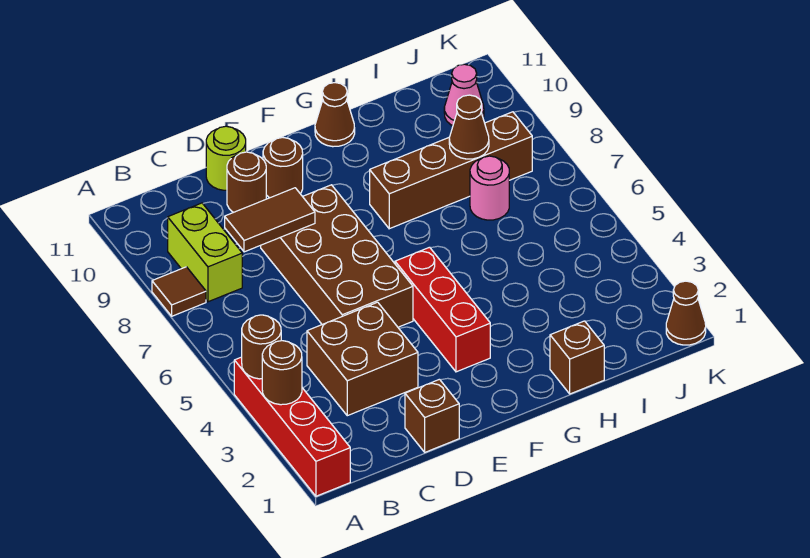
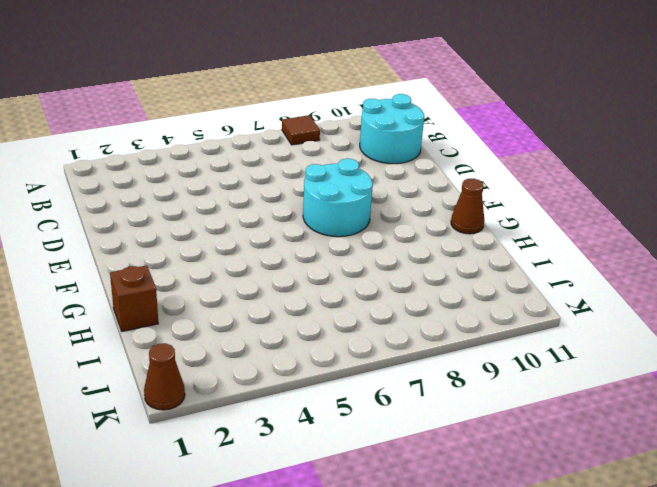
cyan round brick B10:C11 level 1 -> none
cyan round brick E7:F8 level 1 -> brown brick D5:E8 level 1
none -> red brick A1:A4 level 1
none -> lime brick B8:B9 level 1
none -> brown brick C3:D4 level 1

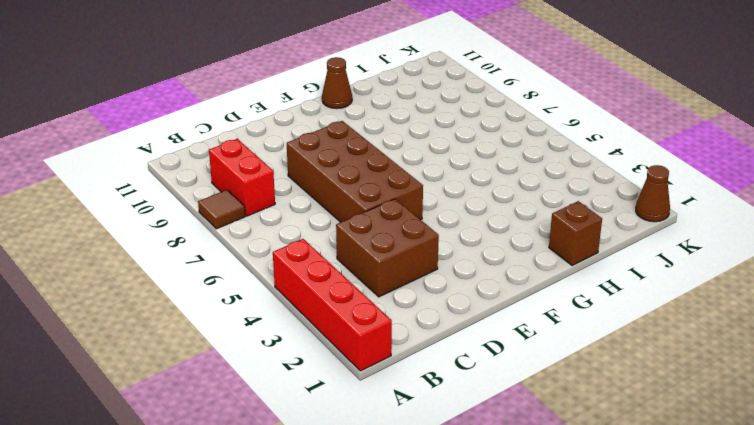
red brick B8:B9 level 1 -> lime brick B8:B9 level 1
none -> brown brick D1 level 1
none -> brown round brick D10 level 1
none -> lime round brick D11 level 1

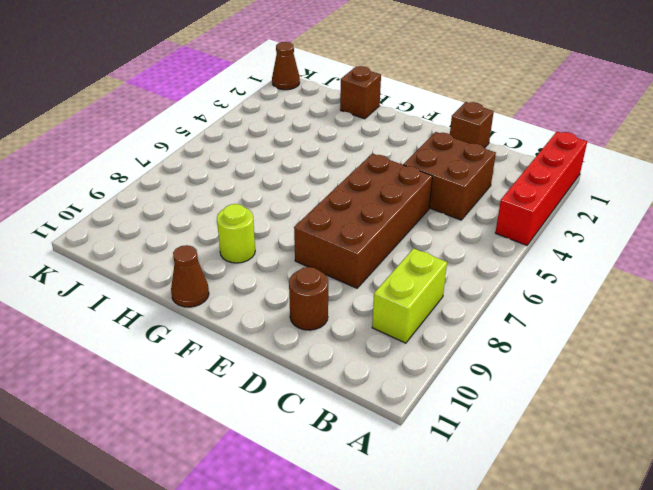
lime round brick G9 level 1 -> lime round brick D11 level 1
none -> brown tile A8 level 1
none -> brown round brick E10 level 1
none -> red brick F3:F5 level 1

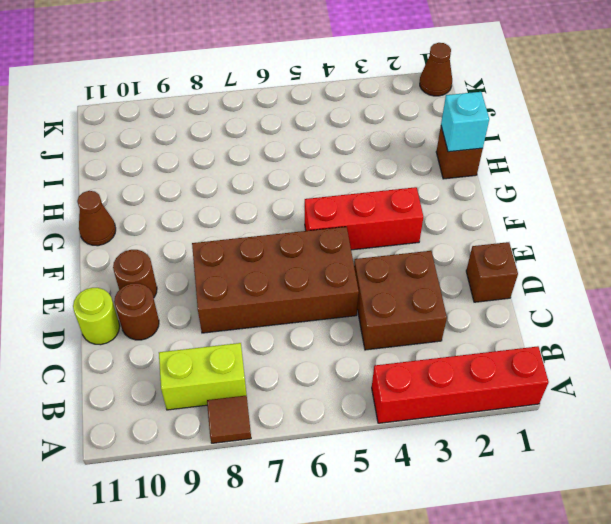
cyan brick H1 level 2 -> none
none -> brown brick G8:J8 level 1
none -> pink round brick I7 level 1
none -> pink cone J10 level 1

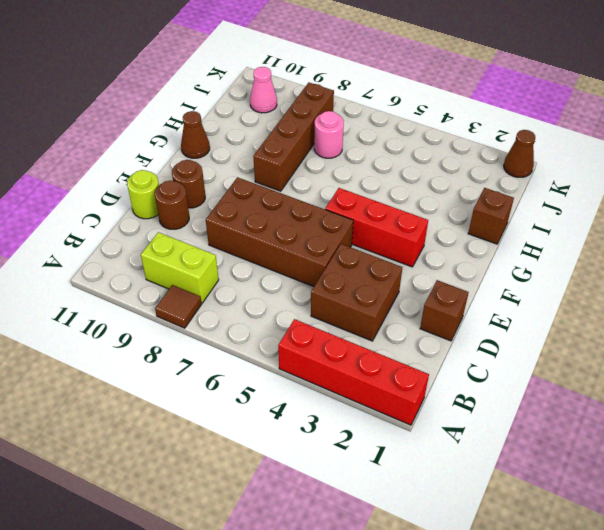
none -> brown round brick A3 level 2
none -> brown round brick A4 level 2
none -> brown tile C8:D8 level 2

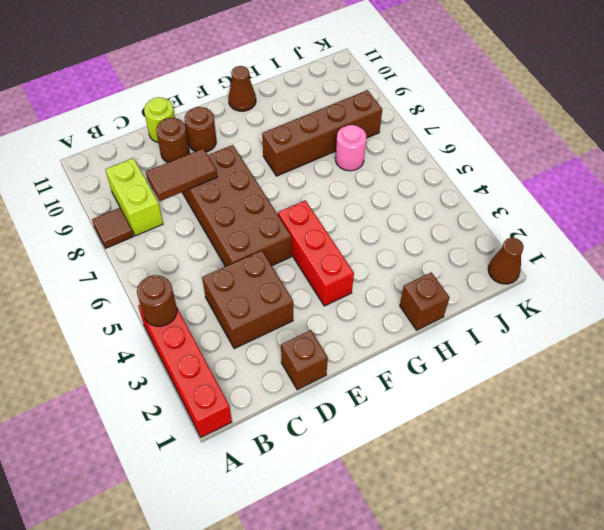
none -> pink cone J10 level 1
none -> brown round brick A3 level 2
none -> brown cone I8 level 2

